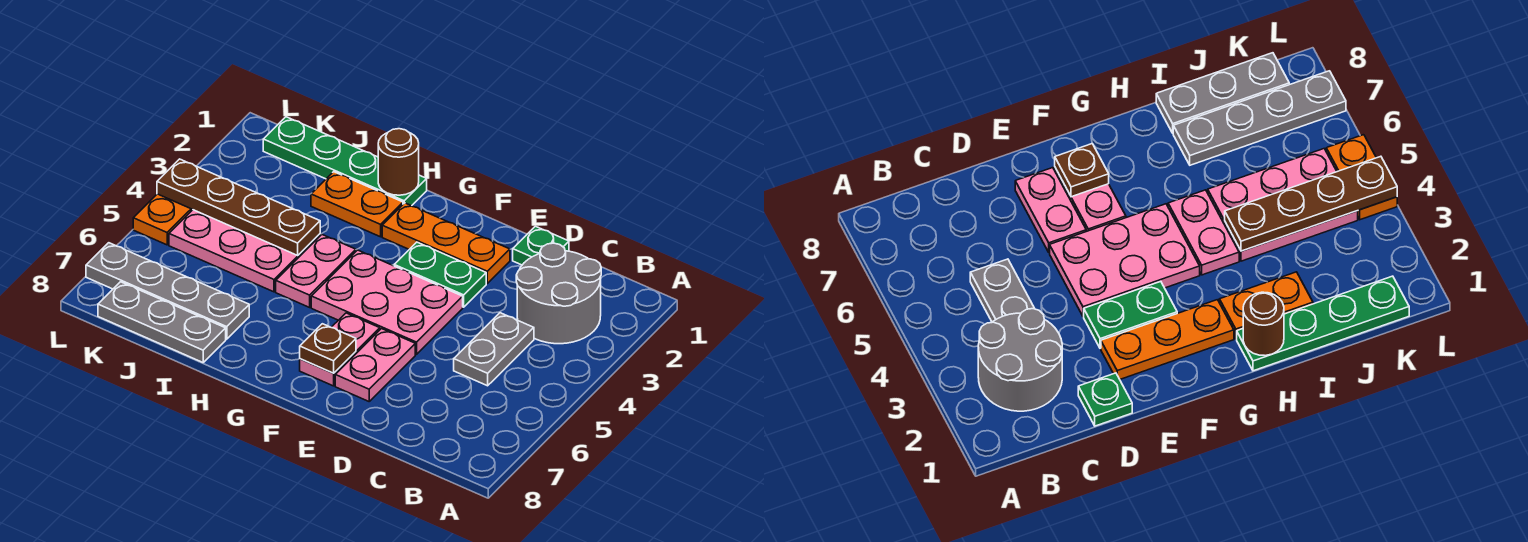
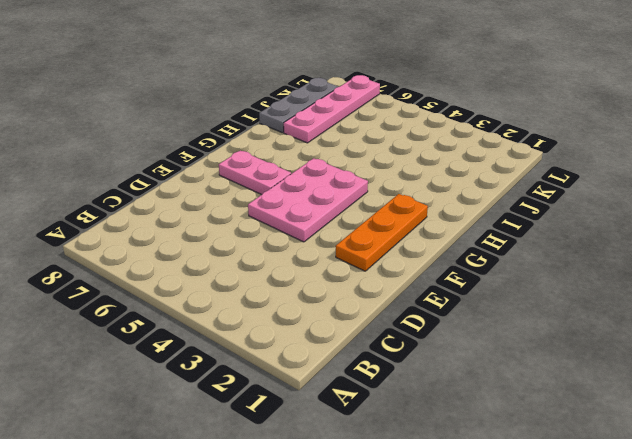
pink plate I7:L7 level 1 -> grey plate I7:L7 level 1
none -> grey round brick B2:C3 level 1
none -> grey plate C4:C5 level 1
none -> green plate D1 level 1

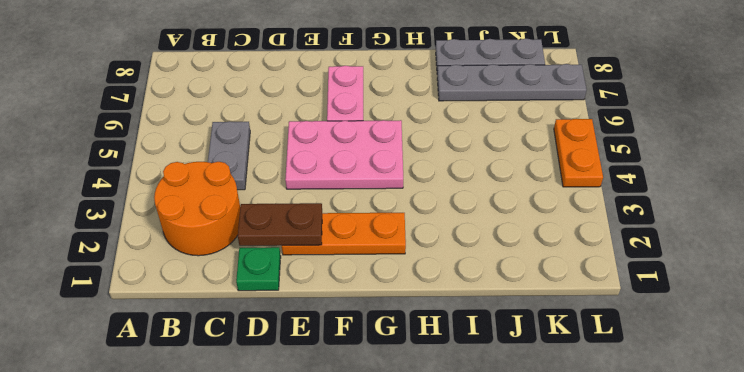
orange round brick B2:C3 level 1 -> grey round brick B2:C3 level 1
brown plate D2:E2 level 2 -> none
none -> green plate E3:F3 level 1
none -> pink plate E6:E7 level 1
none -> green plate H1:K1 level 1

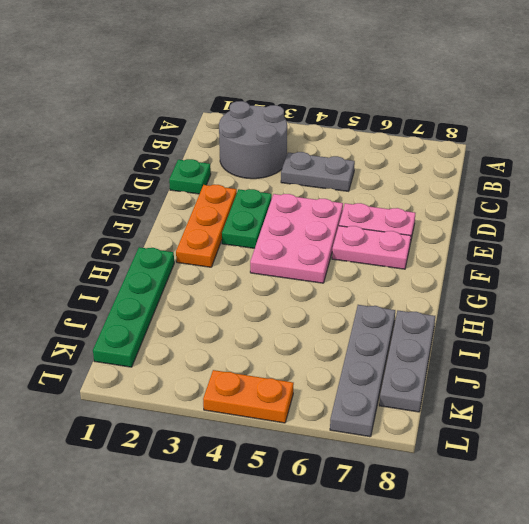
none -> orange plate H2:I2 level 1
none -> pink plate H4:H5 level 1
none -> pink plate I4:K5 level 1

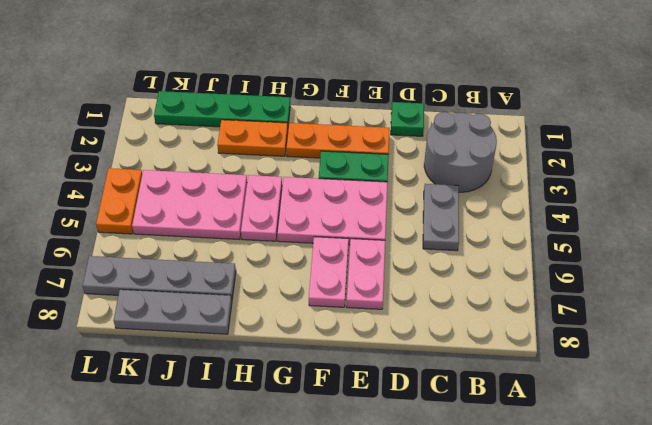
none -> brown plate F7 level 2
none -> brown round brick H1 level 2
none -> brown plate I4:L4 level 2

